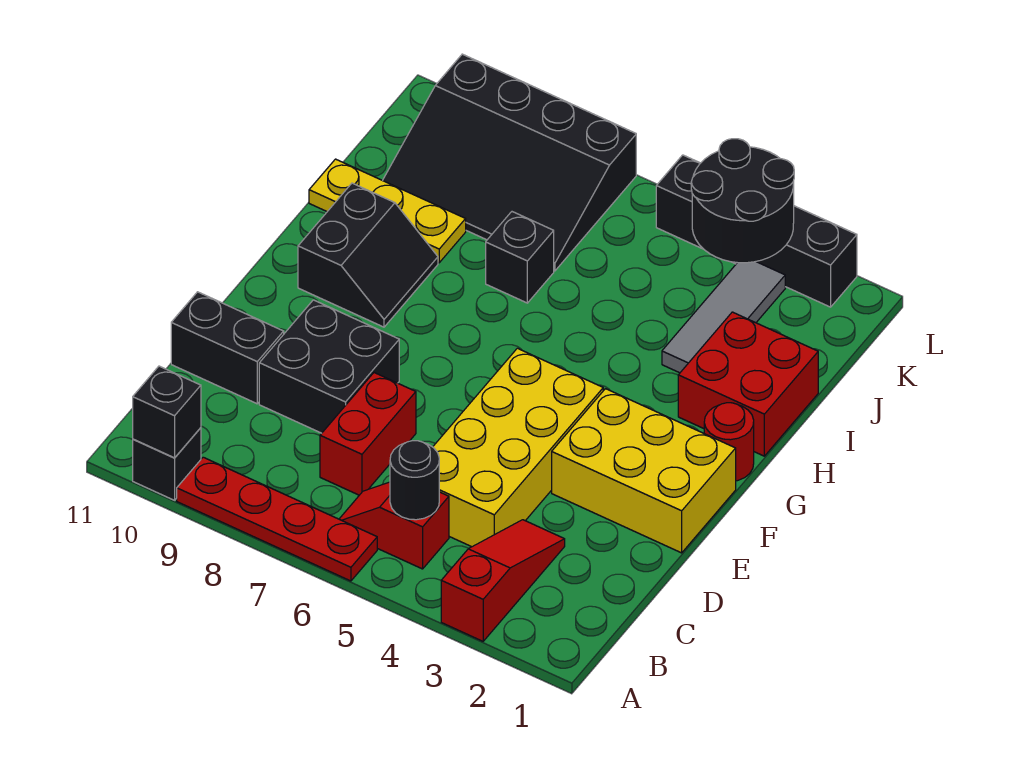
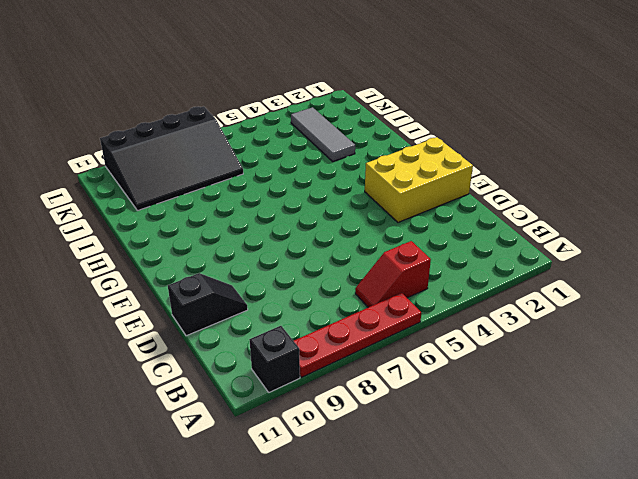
black slope D10:D11 level 1 top 11 -> black brick D10:D11 level 1
none -> red slope A3:C3 level 1 top A
none -> yellow brick C4:F5 level 1
none -> red brick C7:D7 level 1

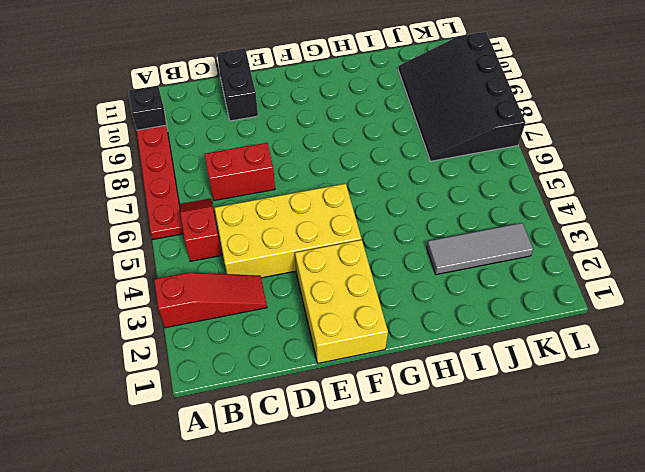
none -> black brick D8:E9 level 1
none -> red round brick G1 level 1
none -> black slope G9:H10 level 1 top 10

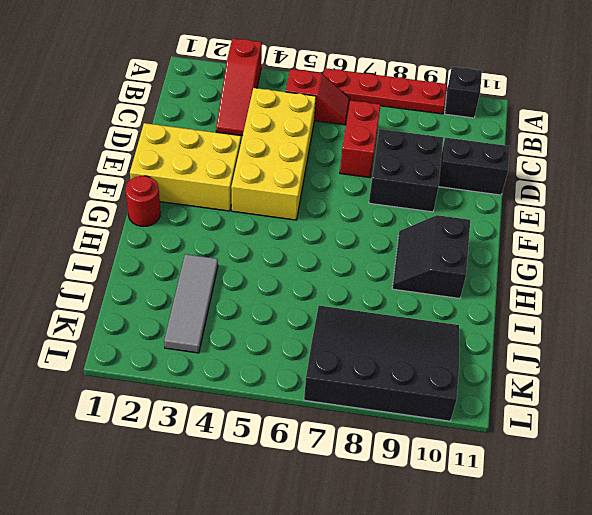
none -> red brick H1:I2 level 1
none -> black brick I7 level 1
none -> yellow plate I9:I11 level 1

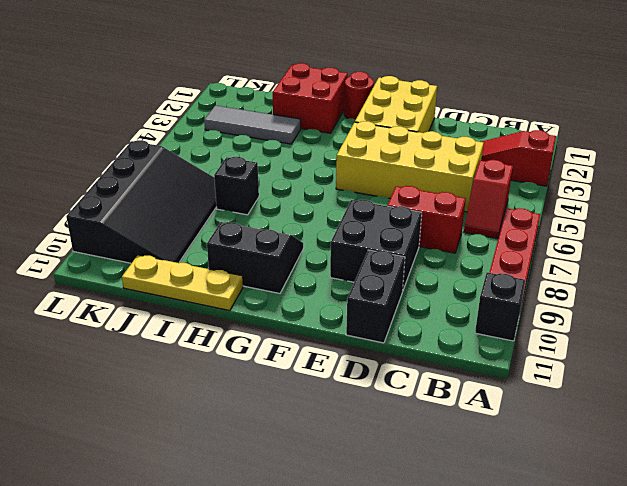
yellow plate H11:J11 level 1 -> yellow plate I9:I11 level 1
none -> black brick L2:L5 level 1
none -> black brick A10 level 2
none -> black round brick B5 level 2

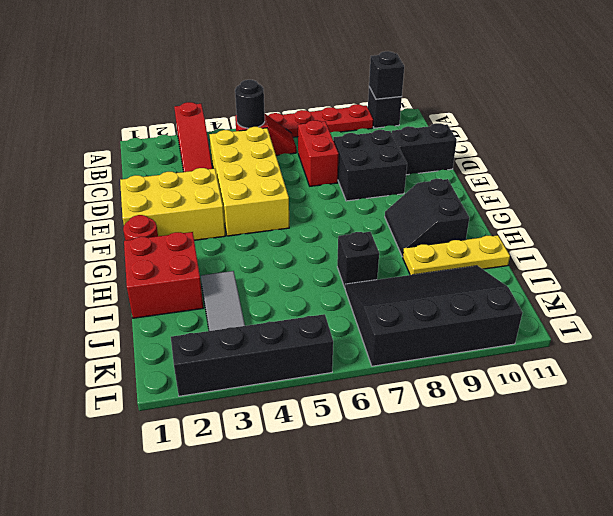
none -> black round brick K3:L4 level 2

